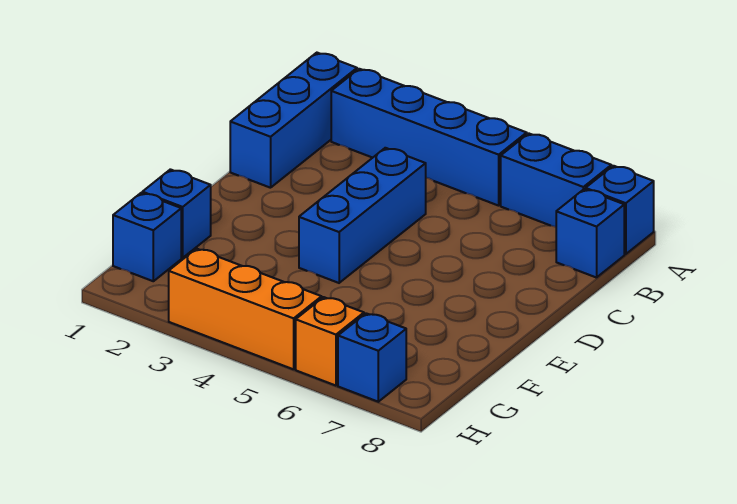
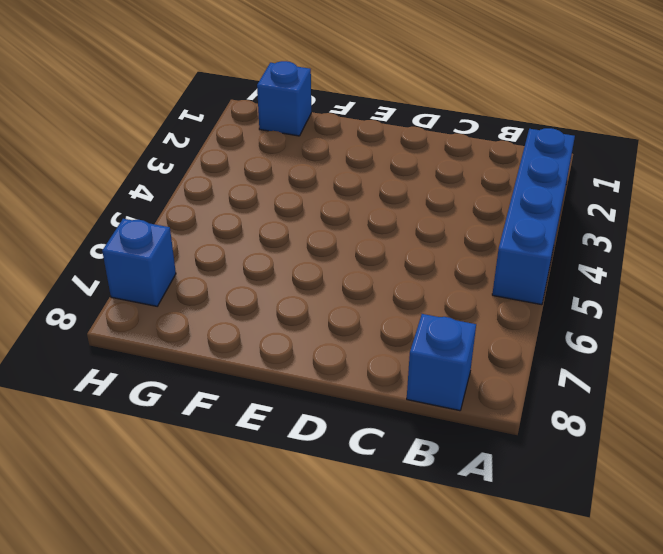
none -> blue brick A1:C1 level 1
none -> blue brick A6:A7 level 1

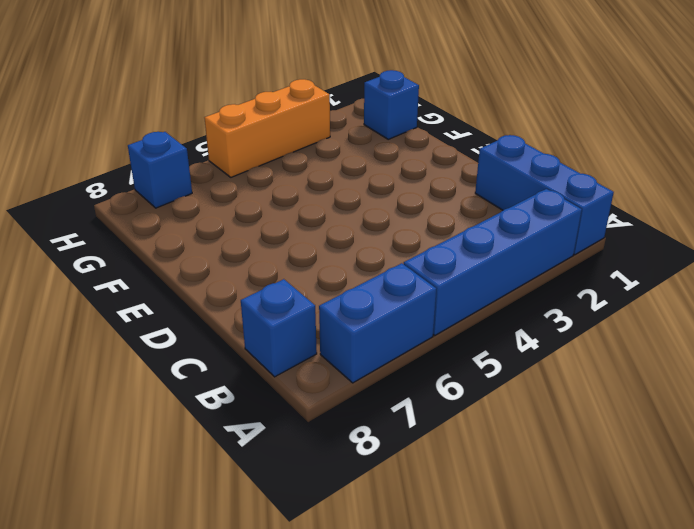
none -> blue brick A8 level 1
none -> blue brick C4:E4 level 1

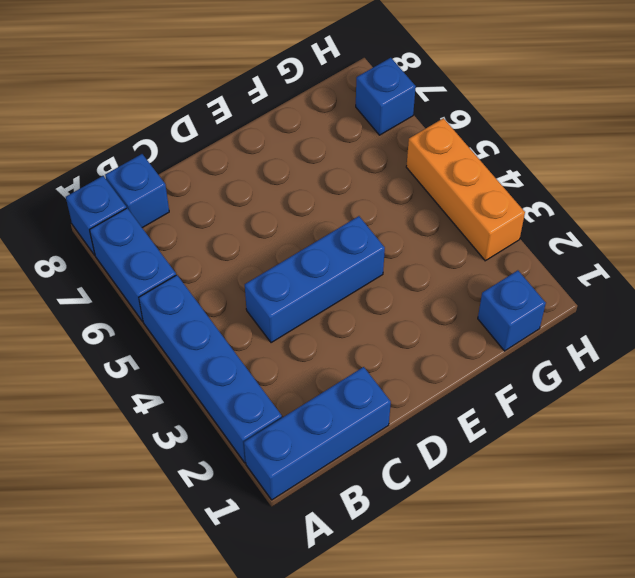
none -> blue brick F1 level 1
none -> orange brick H6 level 1

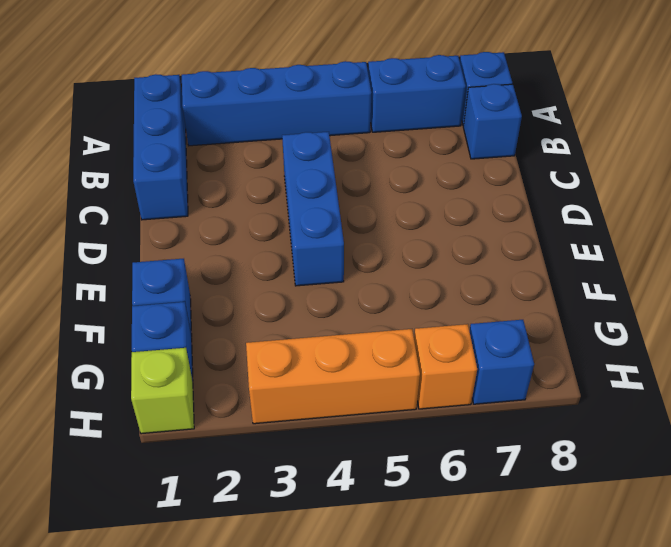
lime brick H1 level 1 -> none

